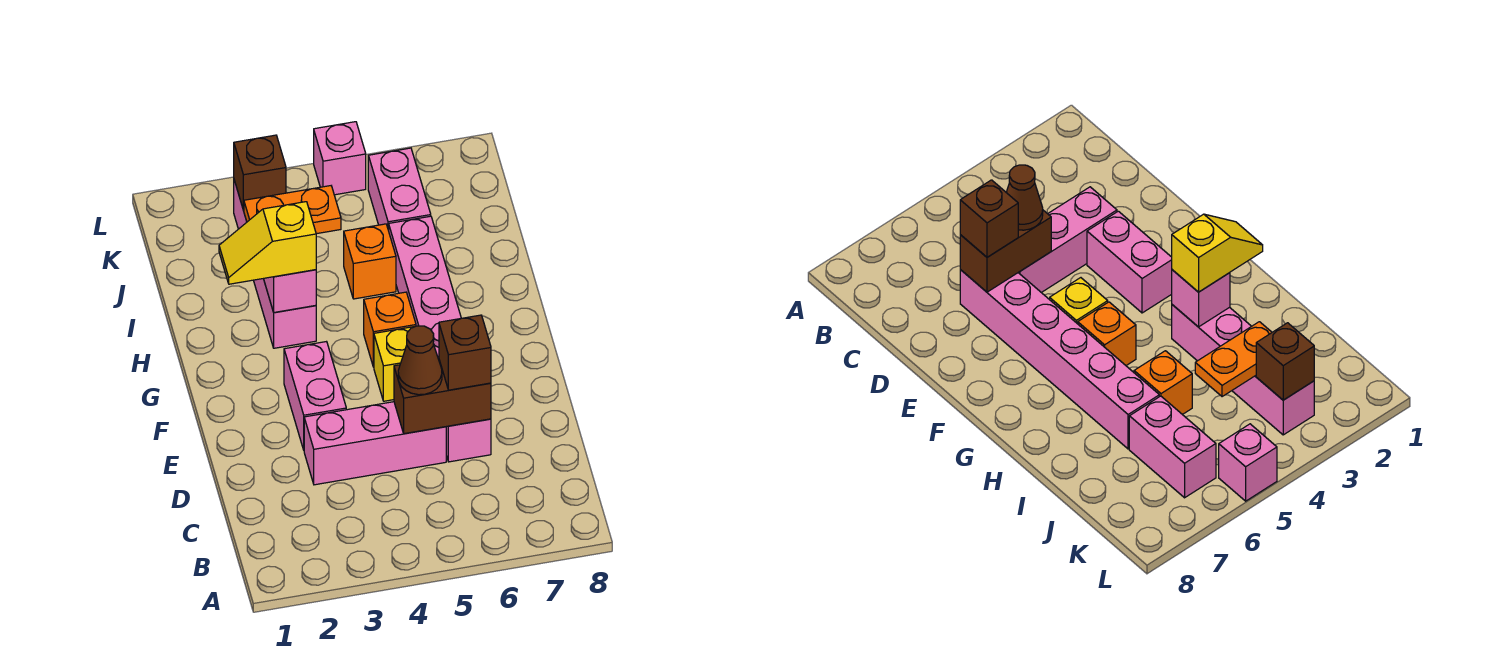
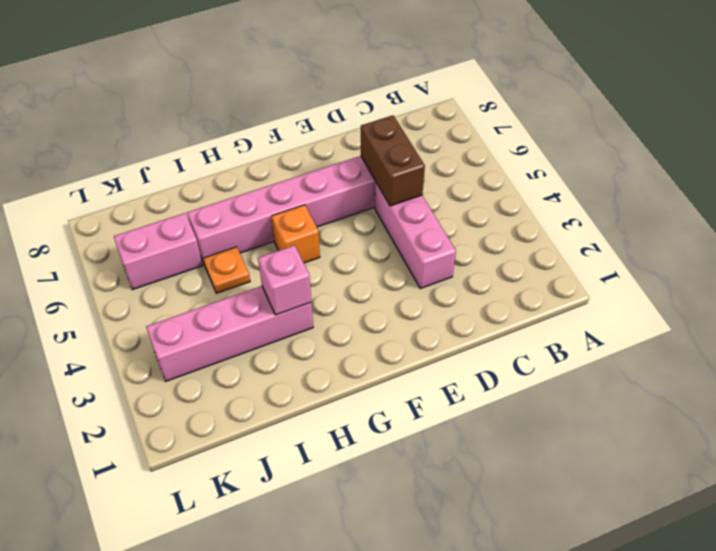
orange plate I5 level 1 -> orange brick I5 level 1
none -> pink brick E3:F3 level 1
none -> yellow brick F5 level 1
none -> pink brick L5 level 1

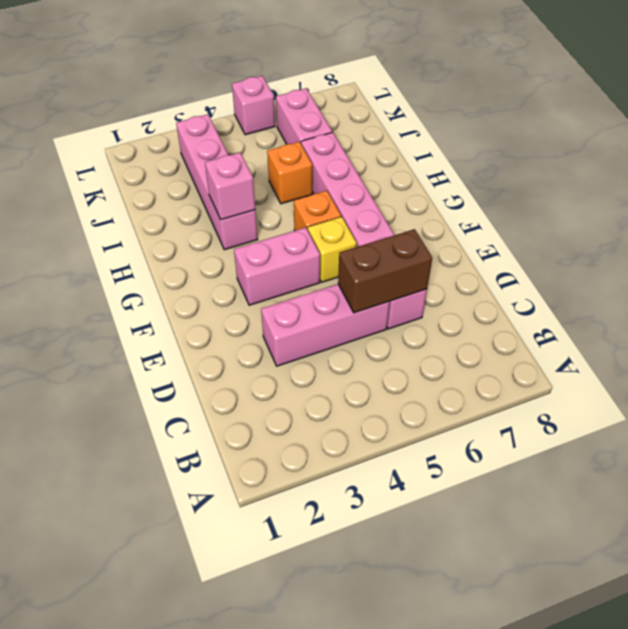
pink brick F3:F4 level 1 -> pink brick E3:F3 level 1
none -> orange plate J3:J4 level 2
none -> brown brick K3 level 2
none -> brown cone D5 level 3

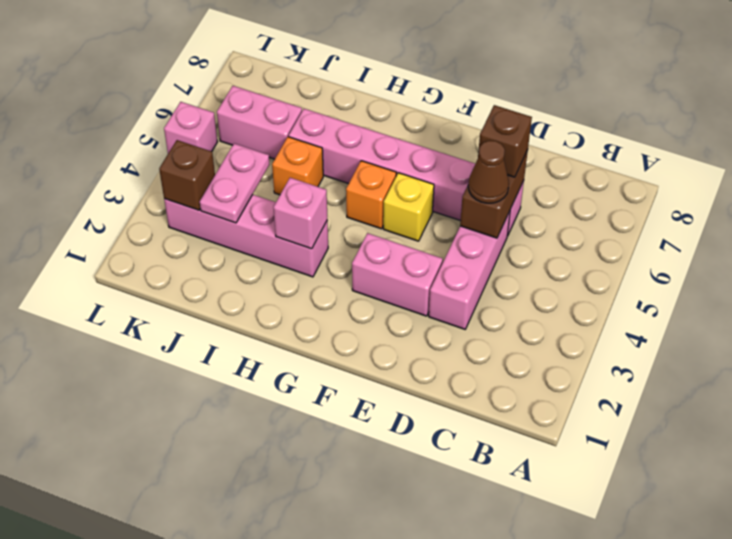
pink plate J3:J4 level 2 -> orange plate J3:J4 level 2
none -> yellow slope H2:H3 level 3 top 3

